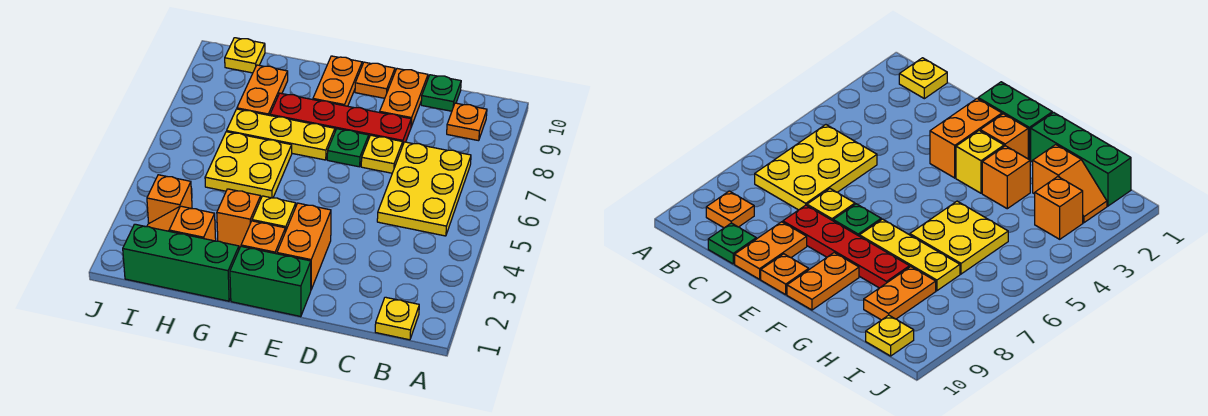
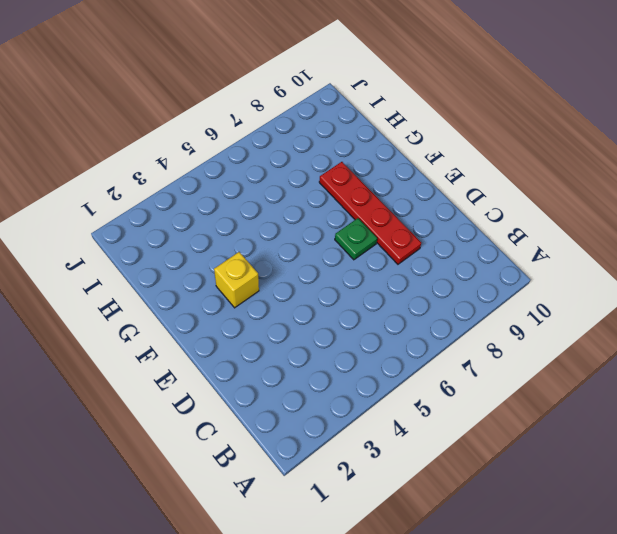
none -> yellow plate B1 level 1
none -> yellow plate B5:C7 level 1
none -> orange plate B9 level 1

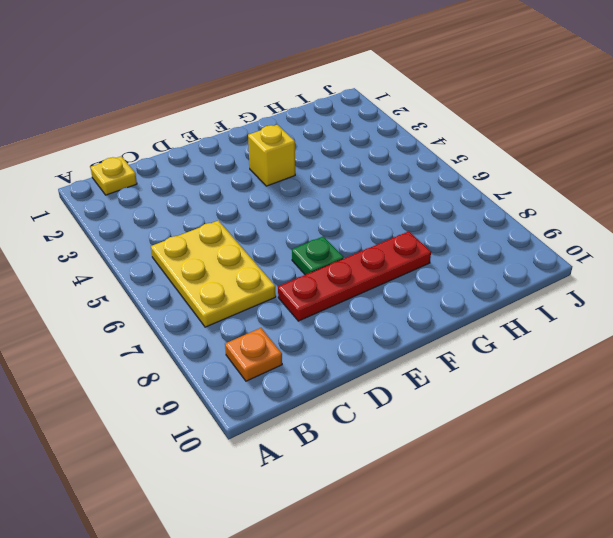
none -> green plate C10 level 1
none -> yellow plate D7 level 1
none -> orange plate D9:D10 level 1

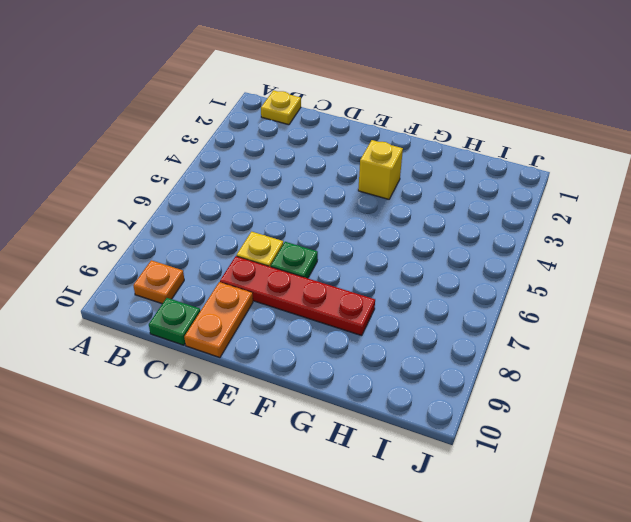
none -> yellow plate B5:C7 level 1
none -> green brick E1:F1 level 1
none -> orange brick E2:E3 level 1

